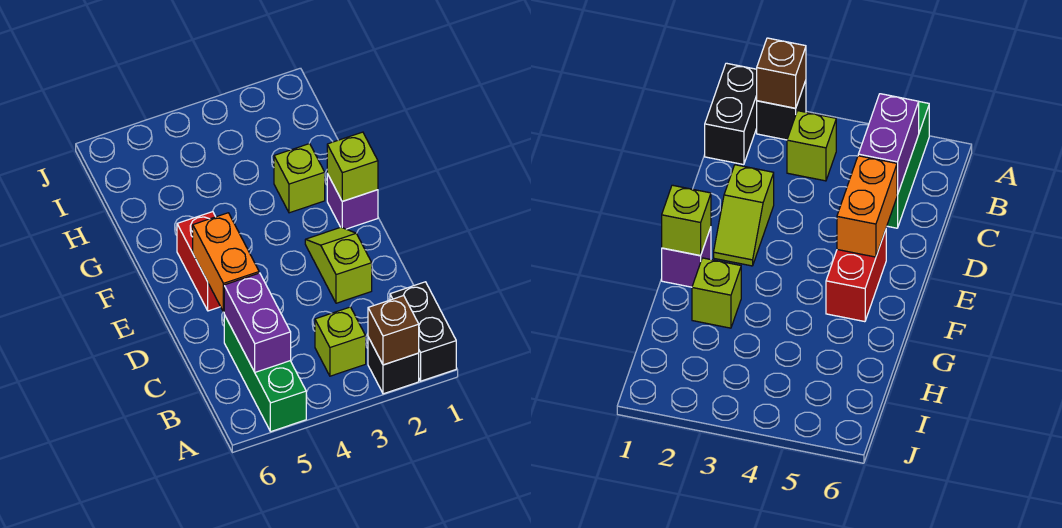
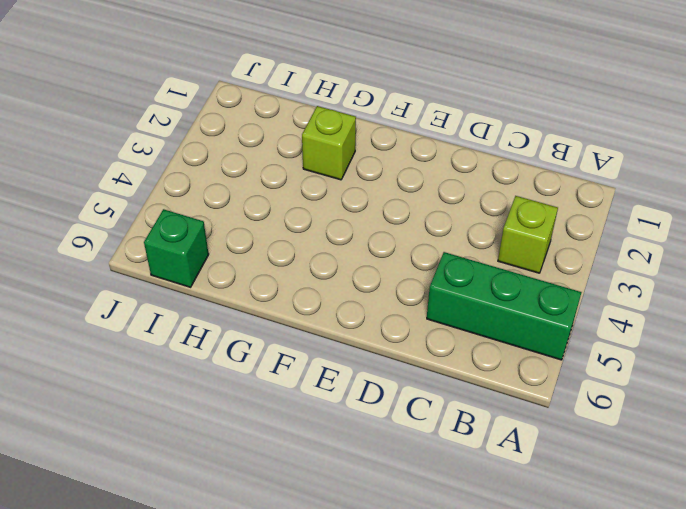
green brick I6 level 1 -> none
none -> black brick A1:B1 level 1
none -> black brick A2 level 1
none -> lime slope D2:E2 level 1 top D

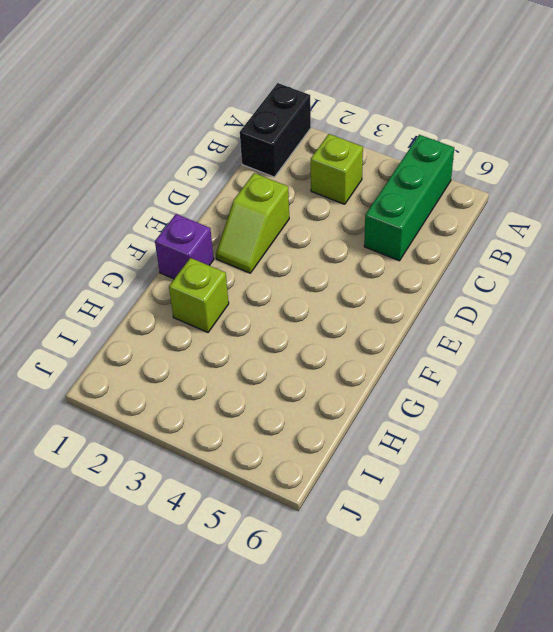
none -> black brick A2 level 1
none -> red brick E5:F5 level 1
none -> brown brick A2 level 2

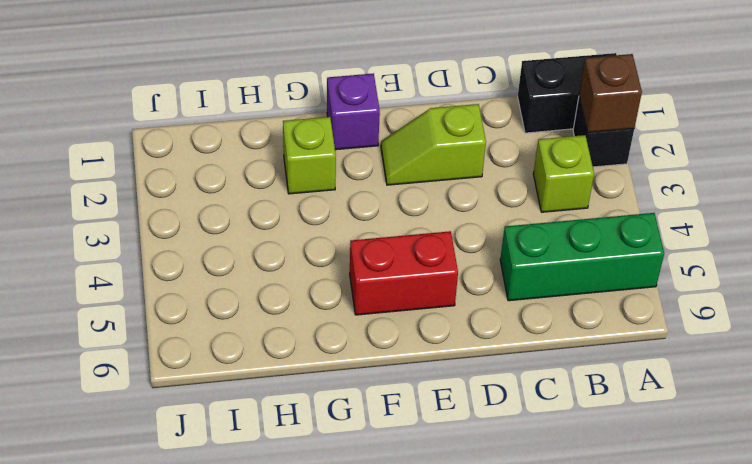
none -> purple brick B5:C5 level 2
none -> orange brick D5:E5 level 2
none -> lime brick F1 level 2

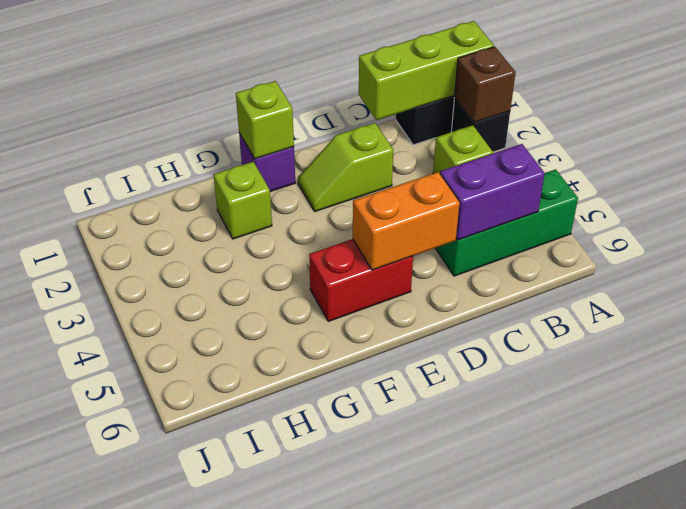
lime brick A1:C1 level 2 -> none

